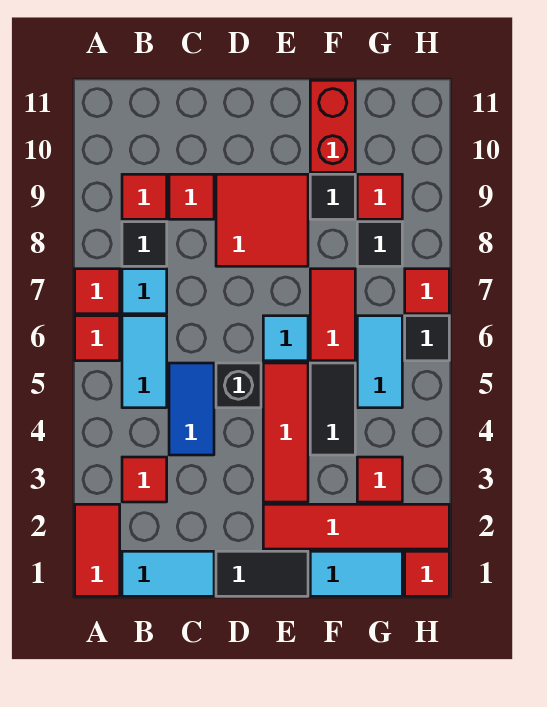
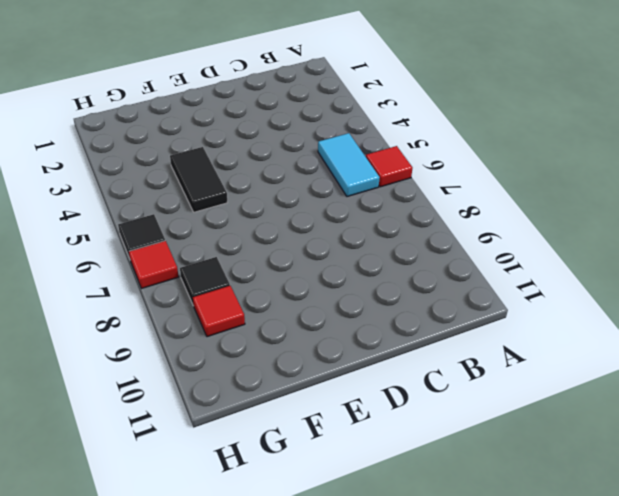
none -> red tile A1:A2 level 1
none -> red tile A7 level 1
none -> cyan tile B1:C1 level 1

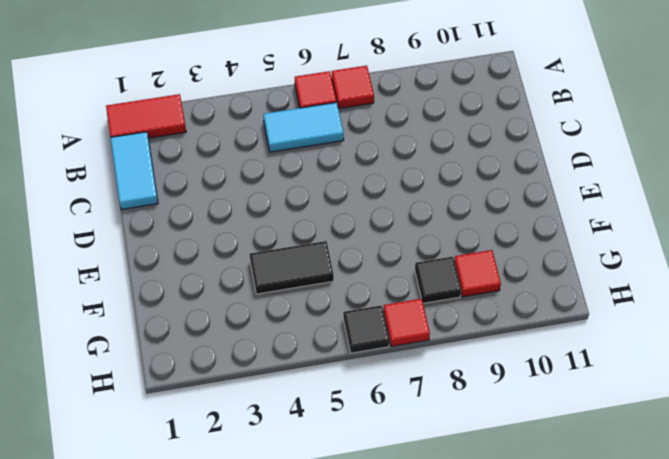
none -> red tile B3 level 1
none -> cyan tile B7 level 1
none -> black tile B8 level 1

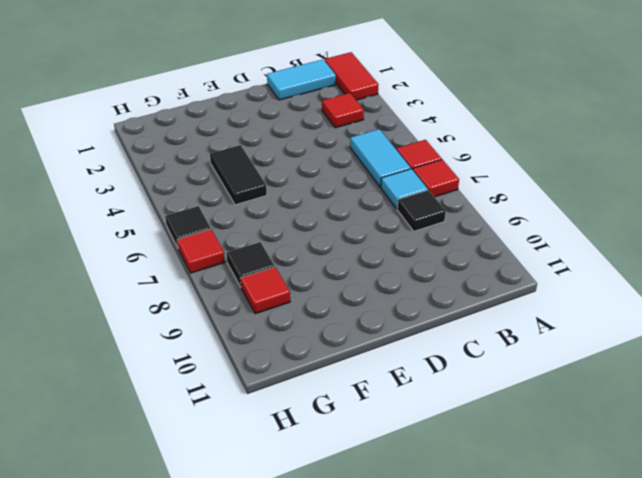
none -> red tile B9 level 1
none -> blue tile C4:C5 level 1
none -> red tile C9 level 1

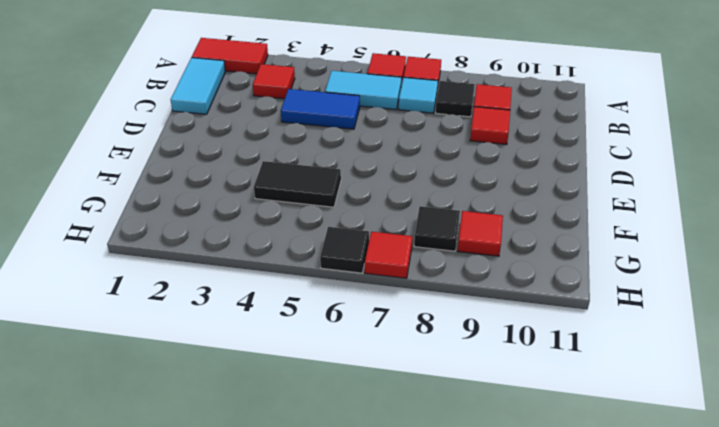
none -> black tile D1:E1 level 1
none -> black brick D5 level 1
none -> red tile D8:E9 level 1

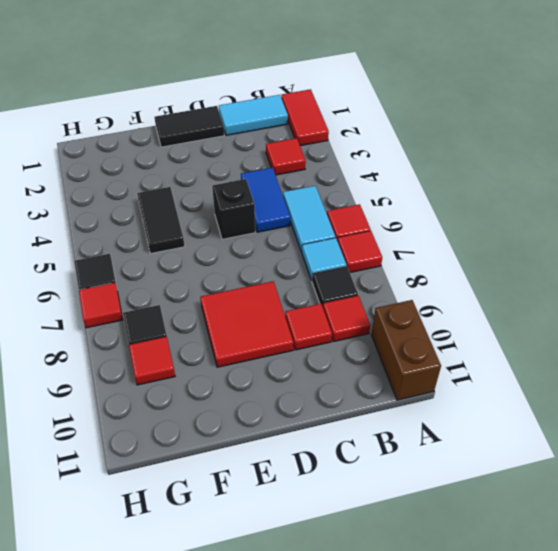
brown brick A10:A11 level 1 -> none
none -> red tile E2:H2 level 1
none -> red tile E3:E5 level 1
none -> cyan tile E6 level 1

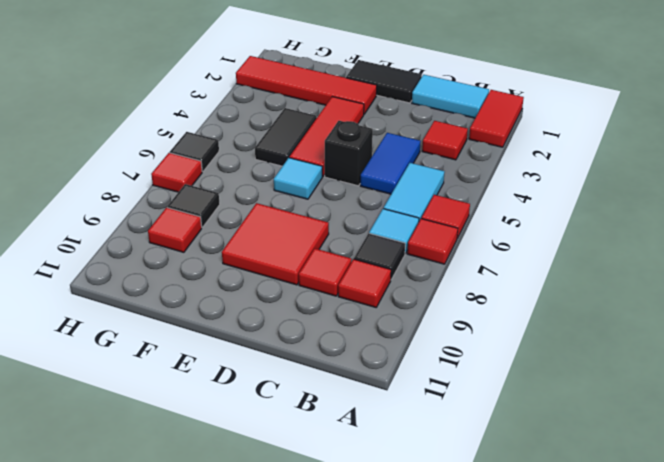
none -> cyan tile F1:G1 level 1
none -> red tile F6:F7 level 1
none -> black tile F9 level 1

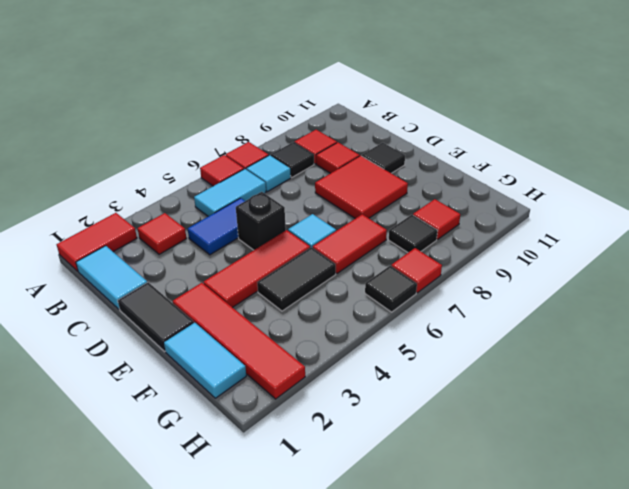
black tile D10 level 1 -> black tile F9 level 1
none -> red brick F10:F11 level 1
none -> red tile G3 level 1
none -> cyan tile G5:G6 level 1

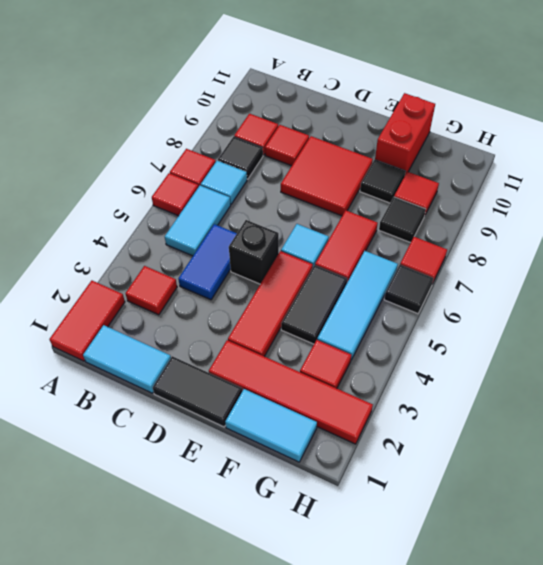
cyan tile G4:G6 level 1 -> cyan tile G5:G6 level 1
none -> red tile H1 level 1

